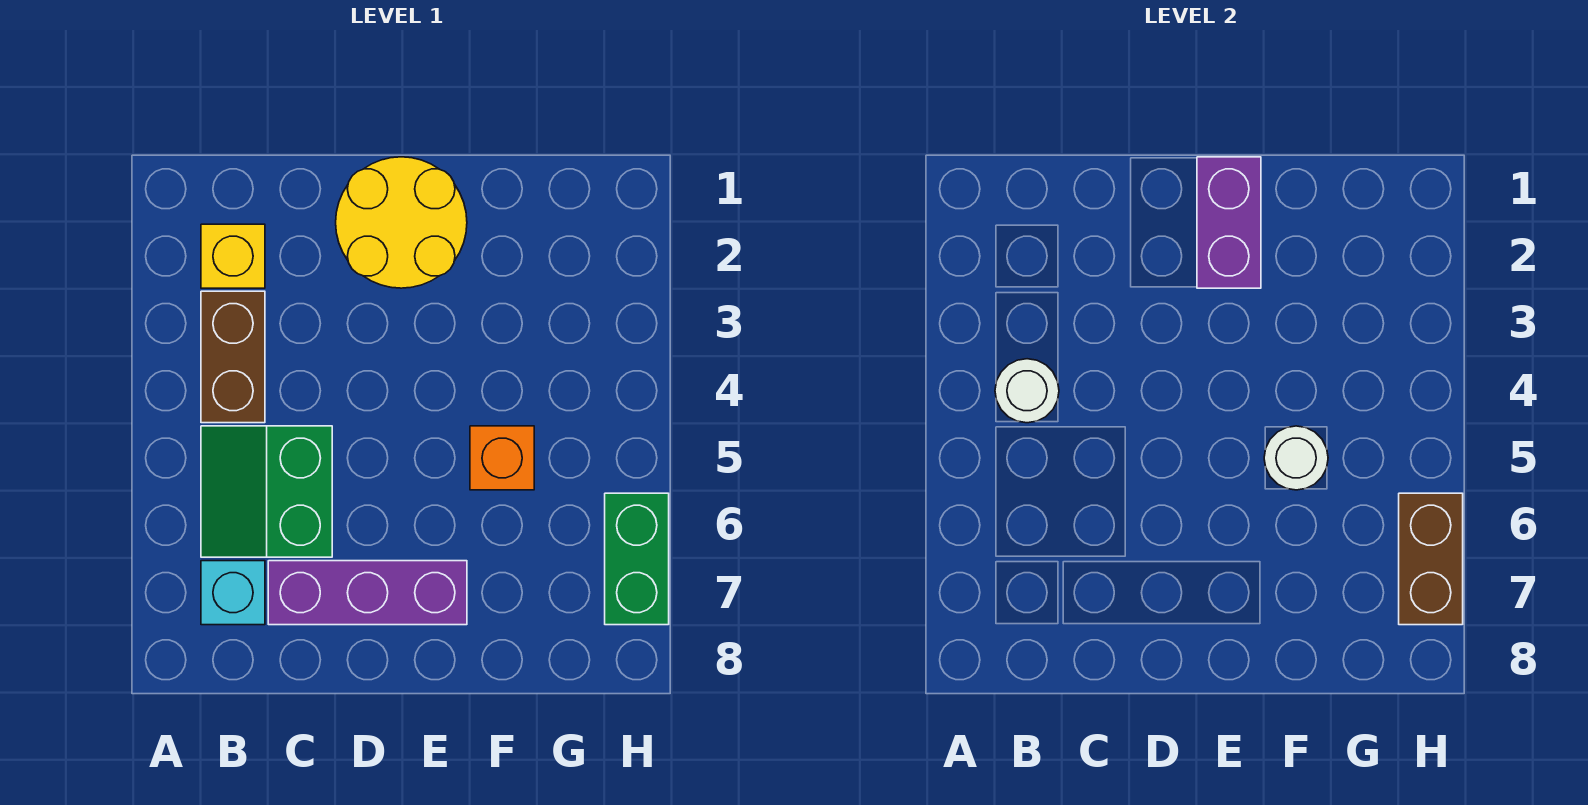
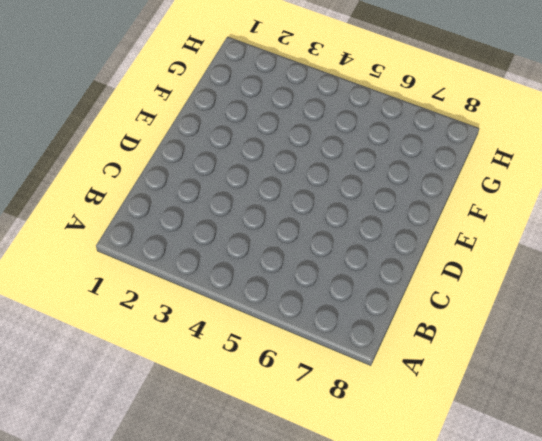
none -> yellow brick B2 level 1
none -> brown brick B3:B4 level 1
none -> green slope B5:C6 level 1 top C

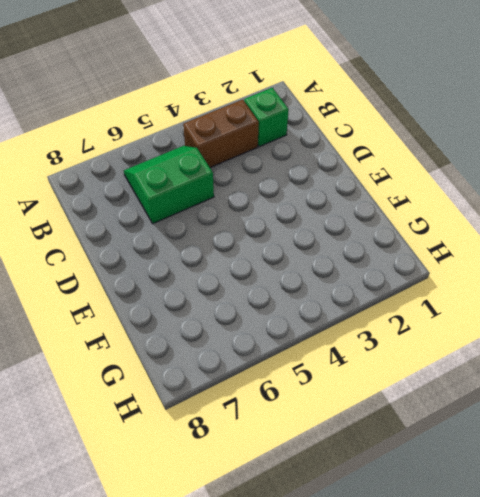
green brick B2 level 1 -> yellow brick B2 level 1
none -> cyan brick B7 level 1
none -> purple brick C7:E7 level 1
none -> yellow round brick D1:E2 level 1

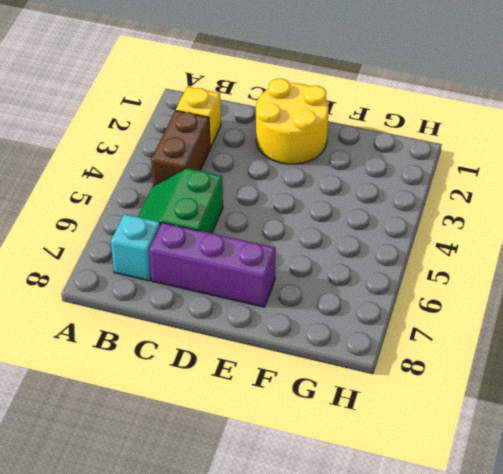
none -> orange brick F5 level 1
none -> green brick H6:H7 level 1
none -> white round brick B4 level 2

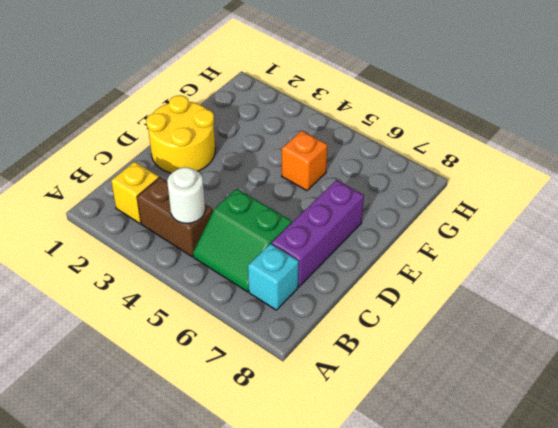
none -> green brick H6:H7 level 1
none -> purple brick E1:E2 level 2
none -> white round brick F5 level 2

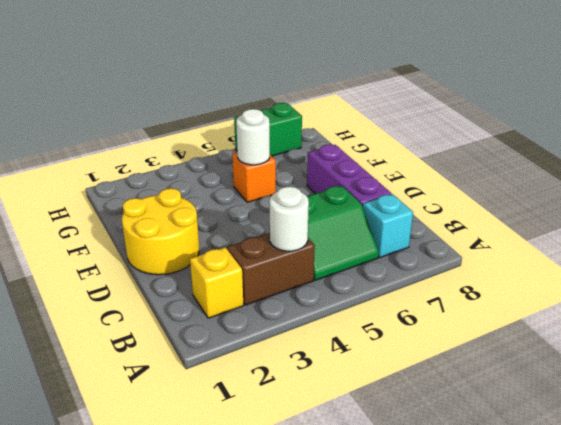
none -> purple brick E1:E2 level 2
none -> brown brick H6:H7 level 2

